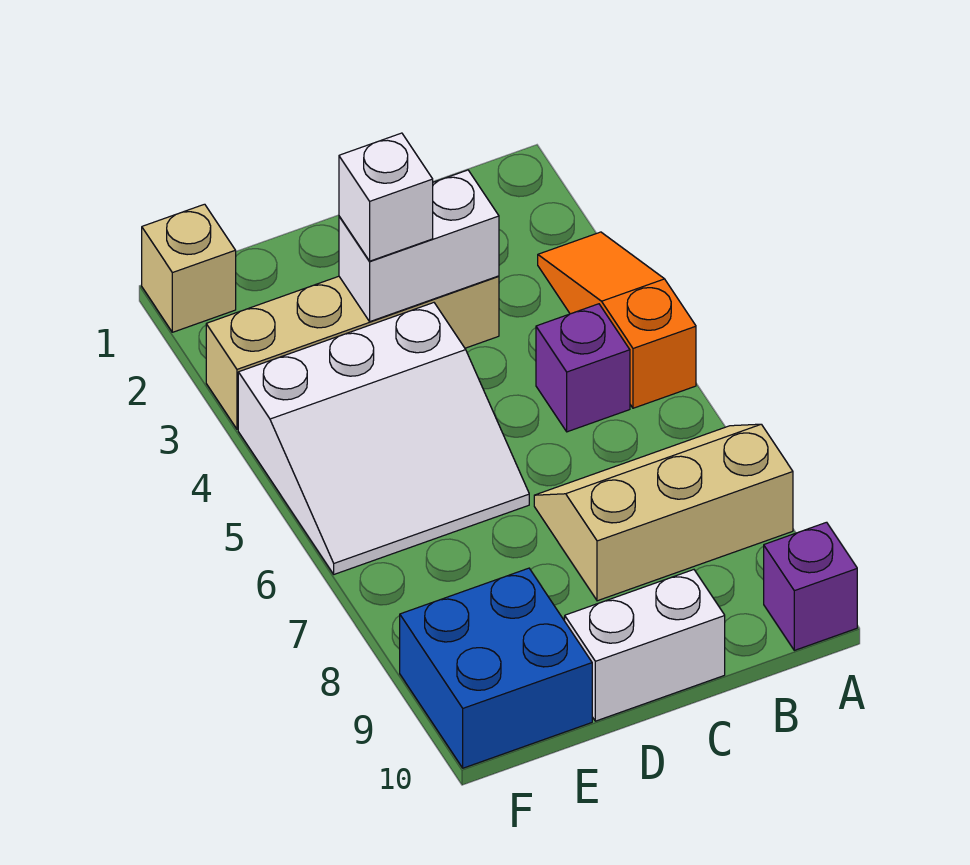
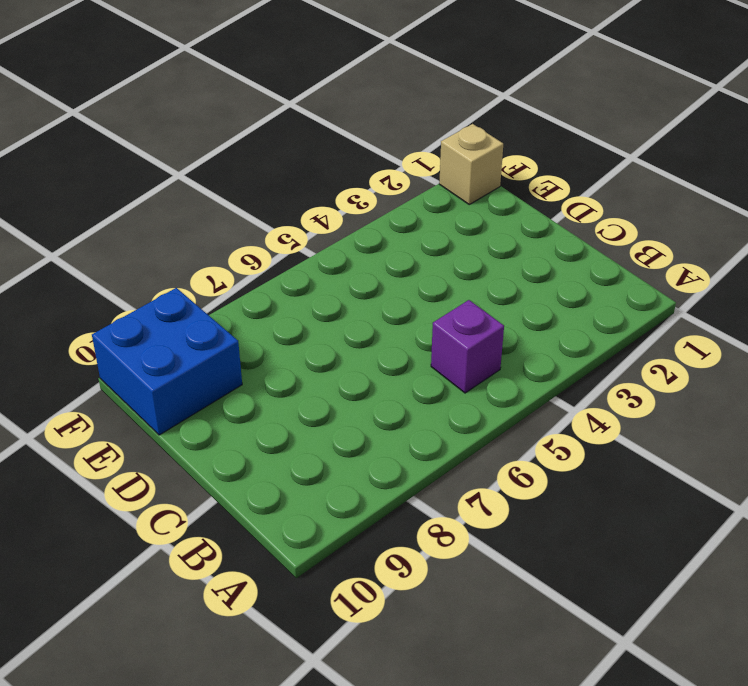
none -> orange slope A3:A5 level 1 top 5
none -> tan slope A7:C8 level 1 top 8

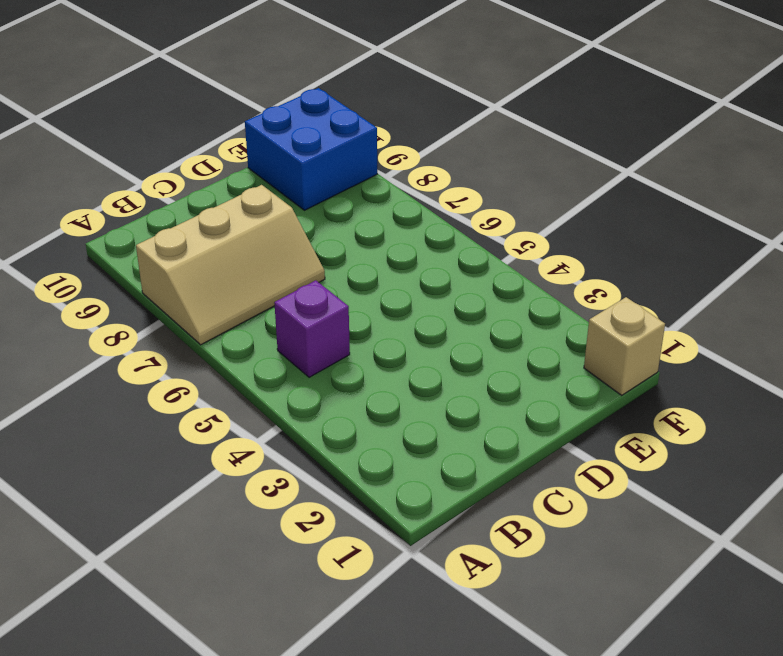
none -> orange slope A3:A5 level 1 top 5
none -> purple brick A10 level 1

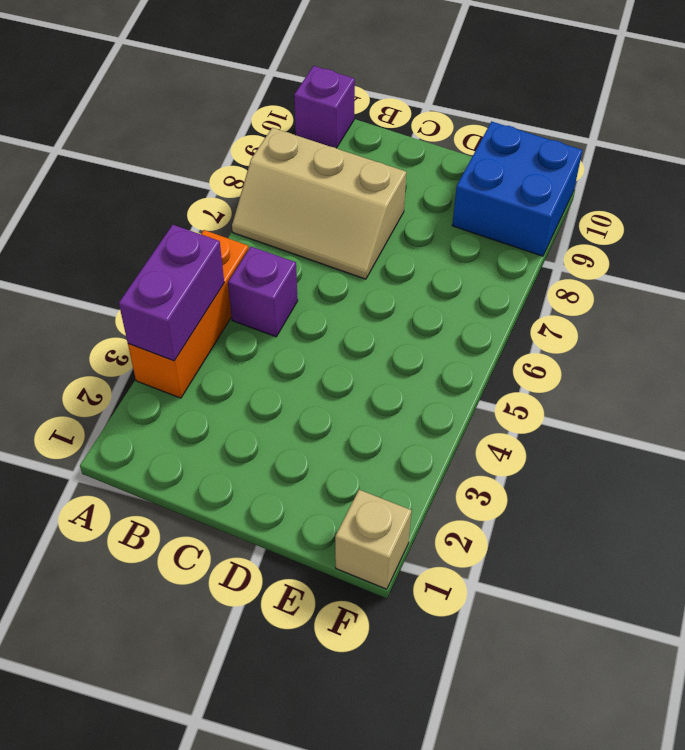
orange brick A3:A5 level 1 -> orange slope A3:A5 level 1 top 5
purple brick A3:A4 level 2 -> none
none -> tan brick C3:F3 level 1
none -> white brick C10:D10 level 1

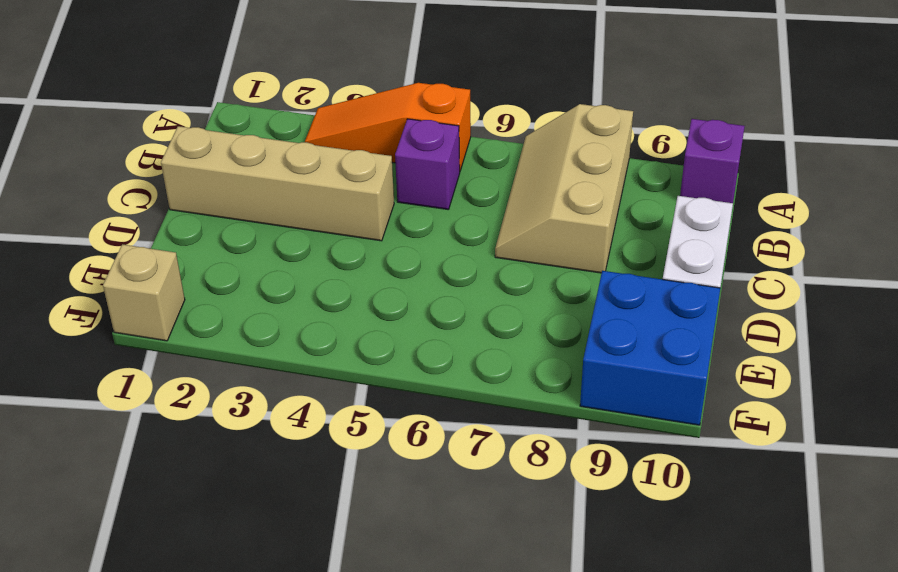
tan brick C1:C4 level 1 -> tan brick C3:F3 level 1
none -> white slope D4:F6 level 1 top 4
none -> white brick C3:D3 level 2

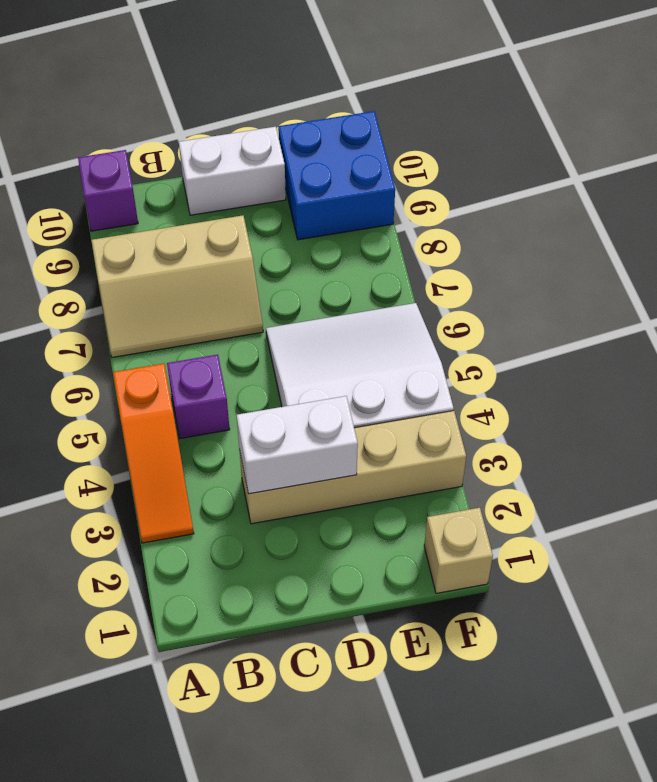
none -> white brick D3 level 3

